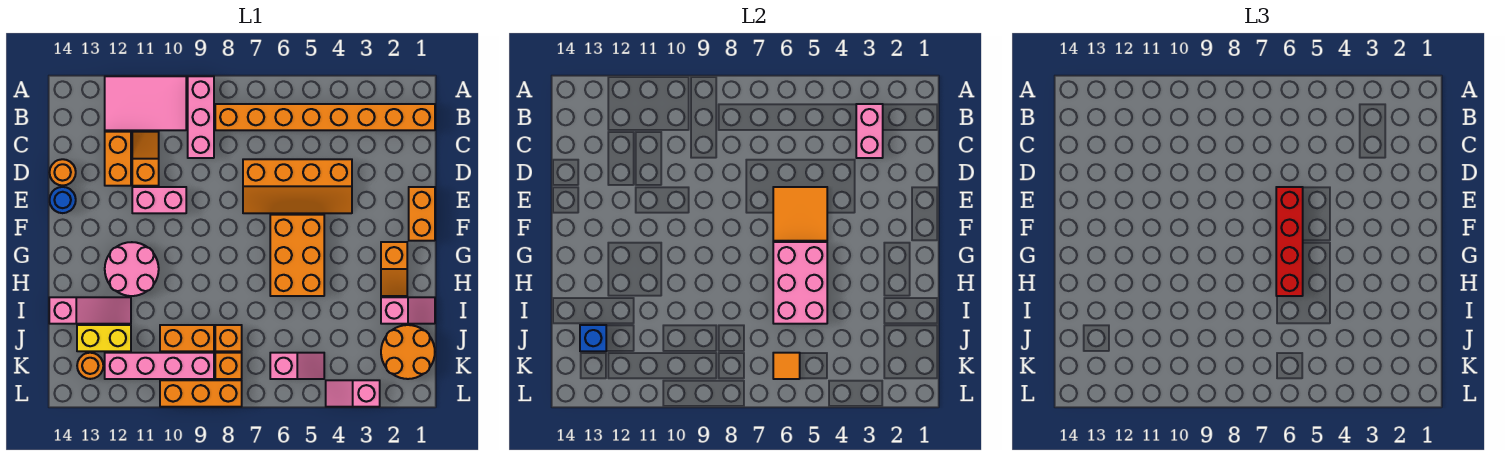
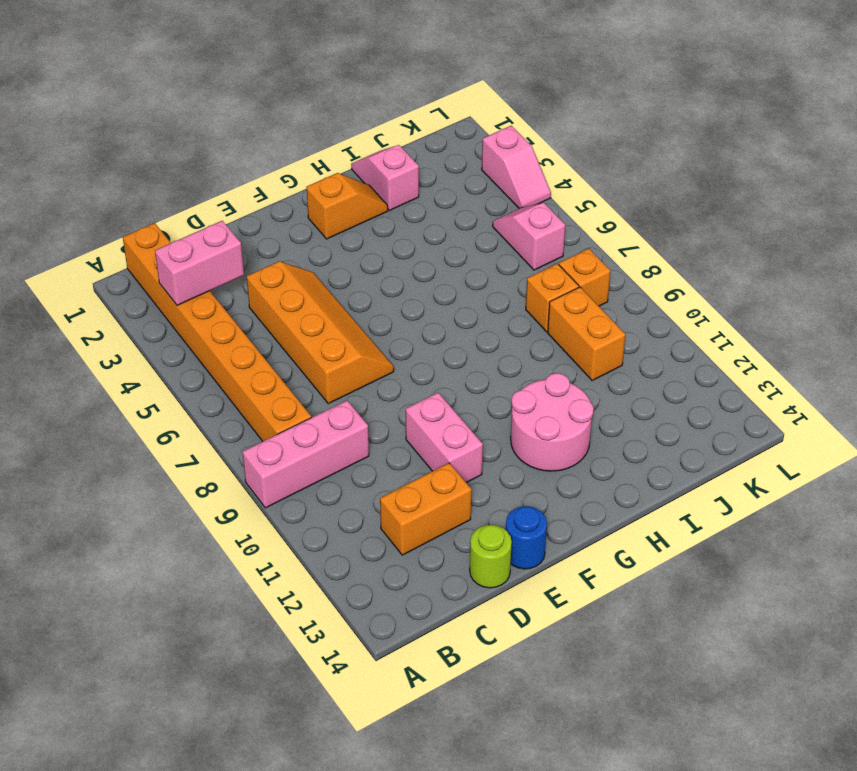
lime round brick D14 level 1 -> orange round brick D14 level 1
none -> pink tile A10:B12 level 1
none -> orange slope C11:D11 level 1 top D
none -> orange brick E1:F1 level 1
none -> orange brick F5:H6 level 1

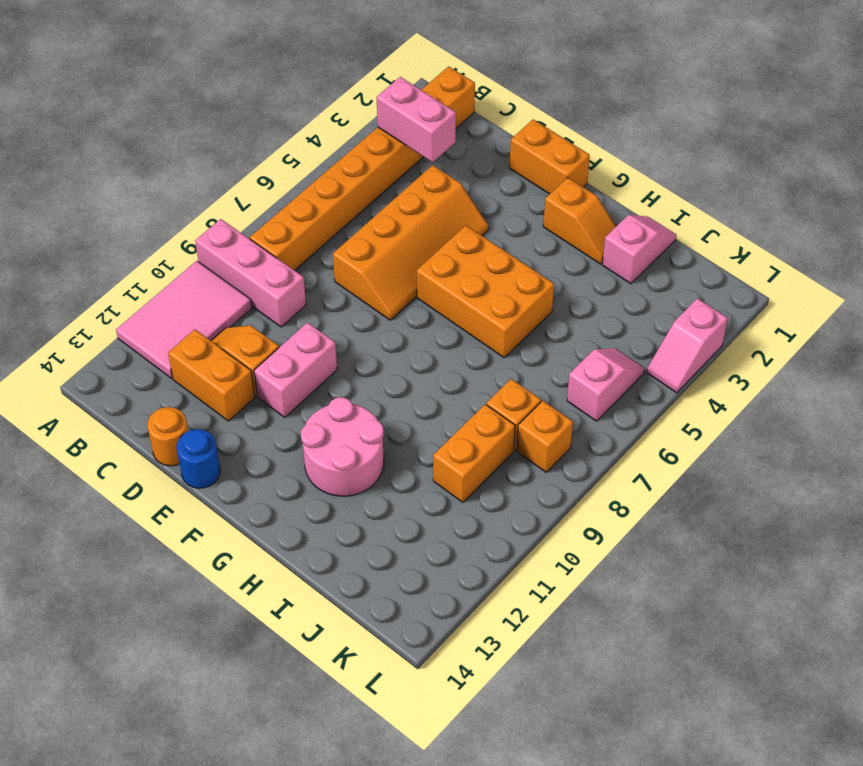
none -> pink slope I12:I14 level 1 top 14
none -> orange round brick J1:K2 level 1
none -> yellow brick J12:J13 level 1
none -> pink brick K9:K12 level 1

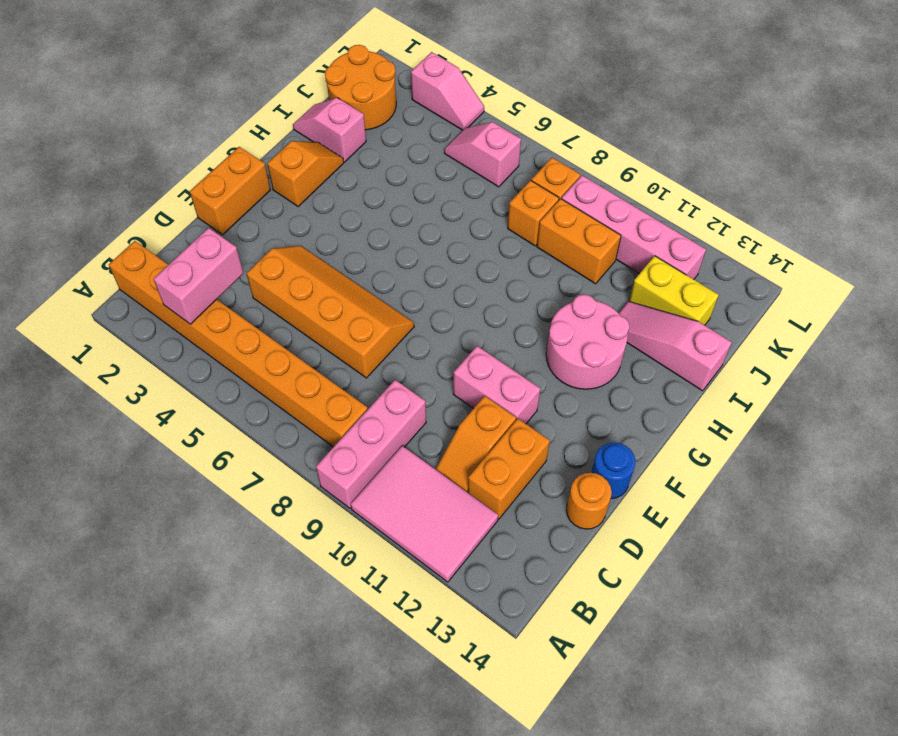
none -> orange brick F5:H6 level 1
none -> orange round brick K13 level 1
none -> orange brick L8:L10 level 1
none -> orange tile E5:F6 level 2

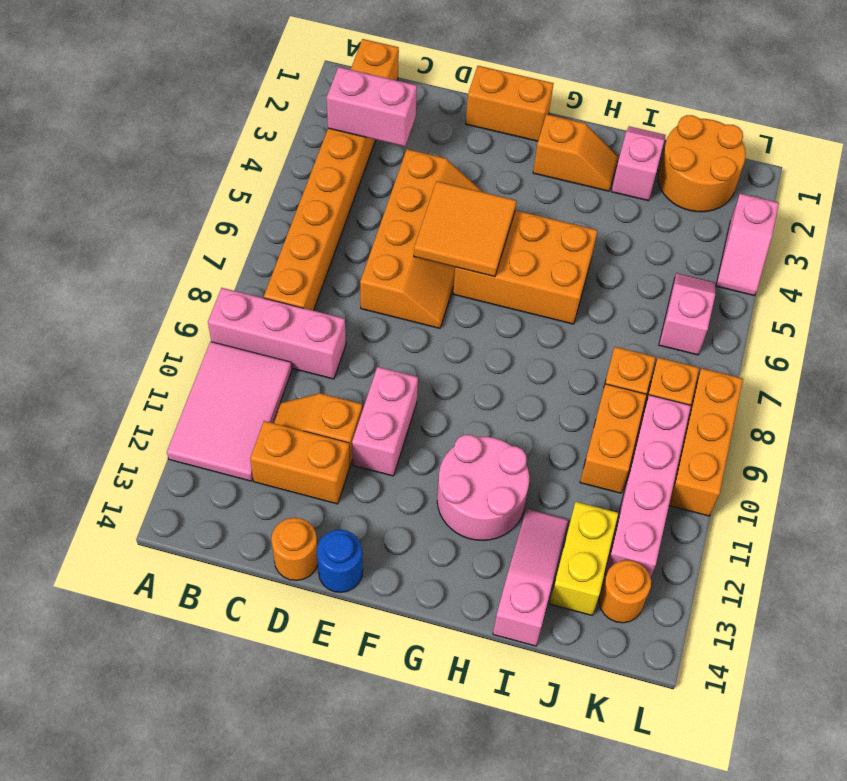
none -> pink brick G5:I6 level 2
none -> blue brick J13 level 2
none -> orange tile K6 level 2
none -> red brick E6:H6 level 3

